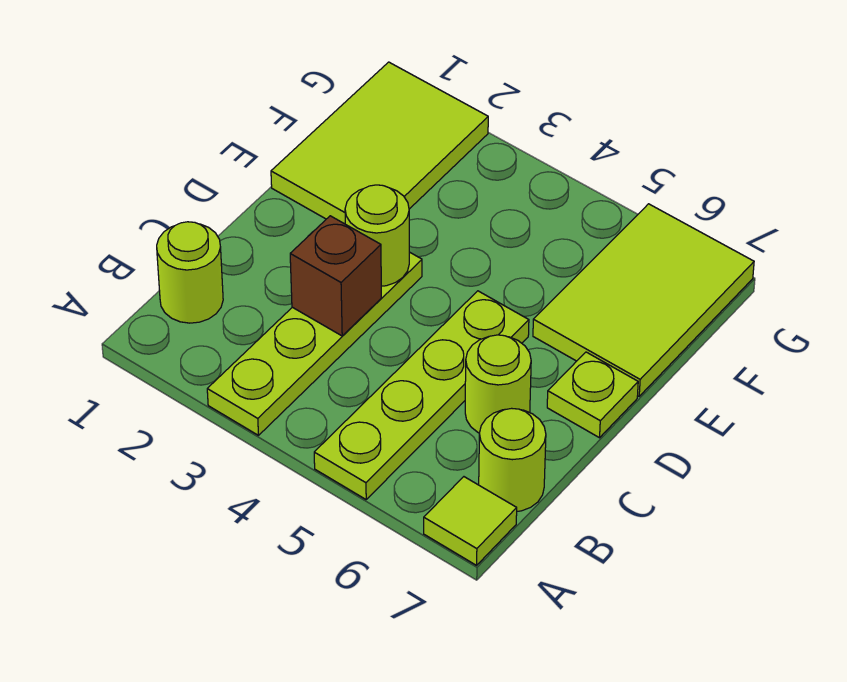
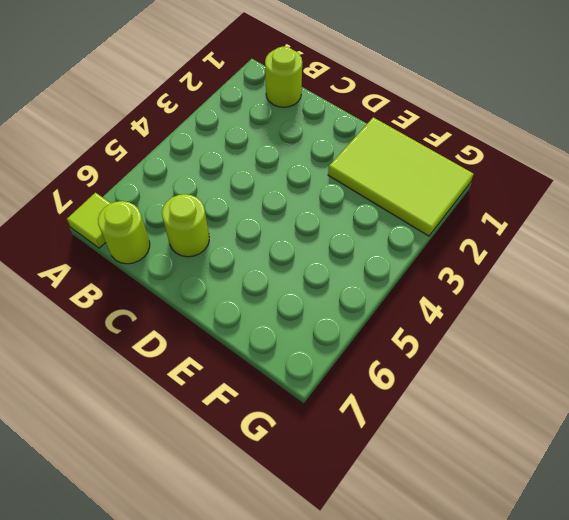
none -> lime plate A3:D3 level 1
none -> lime plate A5:D5 level 1

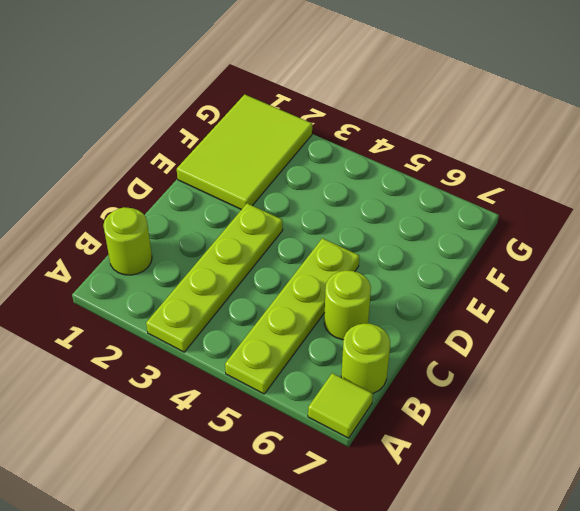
none -> lime plate D7 level 1
none -> lime tile E6:G7 level 1

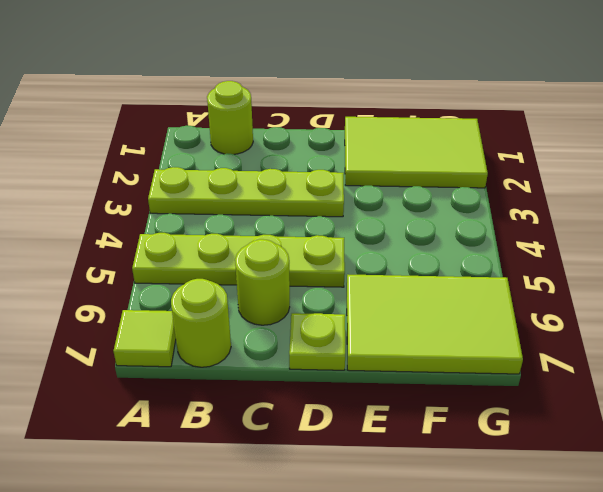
none -> brown brick C3 level 2
none -> lime round brick D3 level 2

